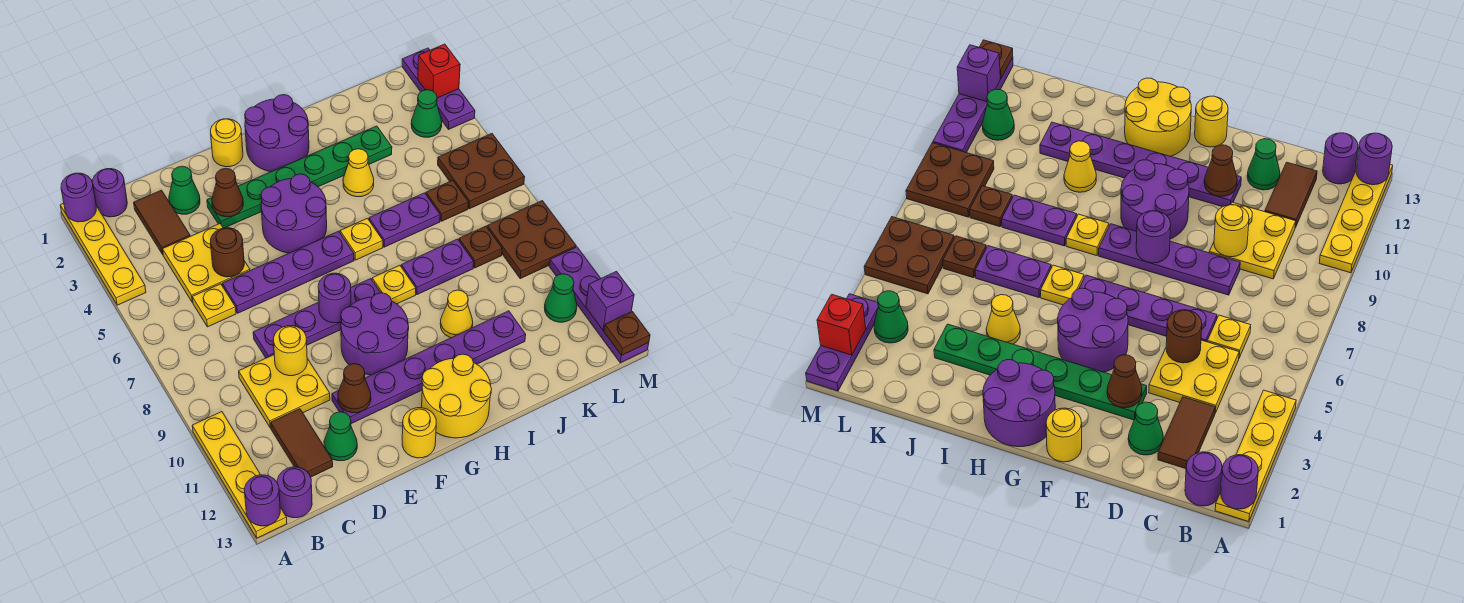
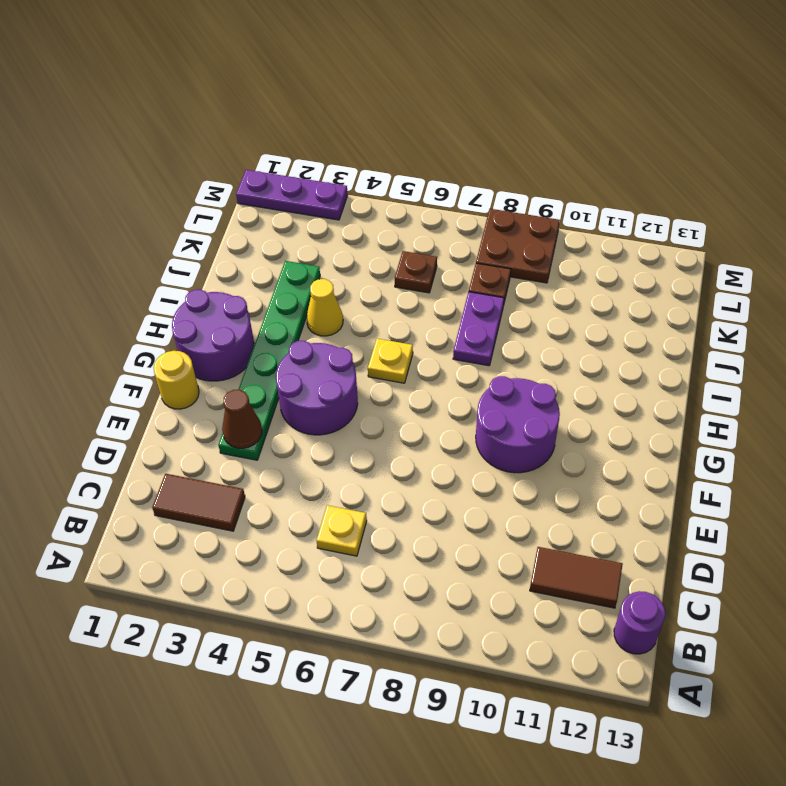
none -> yellow plate A1:A4 level 1
none -> yellow plate A10:A13 level 1
none -> purple round brick B1 level 1
none -> yellow plate C4:D5 level 1

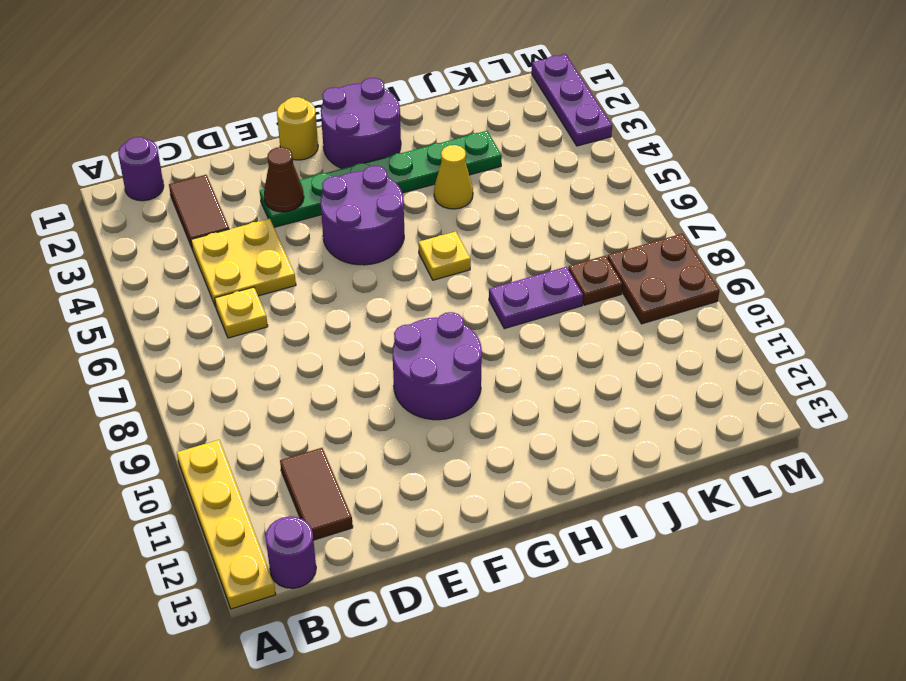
none -> yellow plate A1:A4 level 1
none -> yellow plate C9:D10 level 1
none -> green cone D2 level 1
none -> purple plate D6:G6 level 1

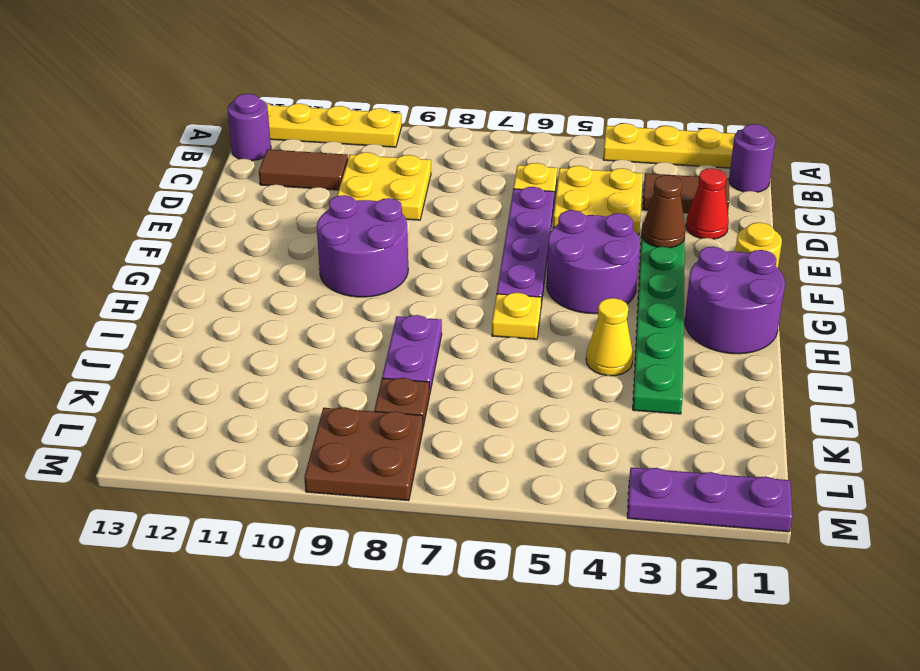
red cone D2 level 1 -> green cone D2 level 1
none -> purple plate D8:G8 level 1
none -> green cone D12 level 1
none -> purple plate E11:J11 level 1
none -> yellow round brick F13 level 1

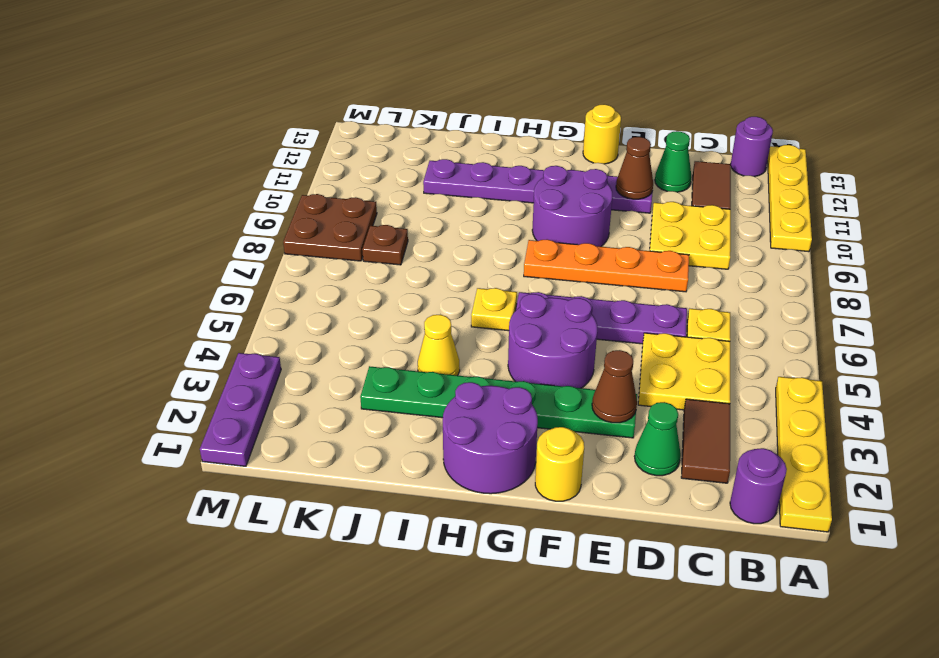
orange plate D8:G8 level 1 -> purple plate D8:G8 level 1
none -> yellow round brick G12:H13 level 1
none -> yellow plate H8 level 1
none -> purple plate I6:J6 level 1
none -> purple plate I8:J8 level 1

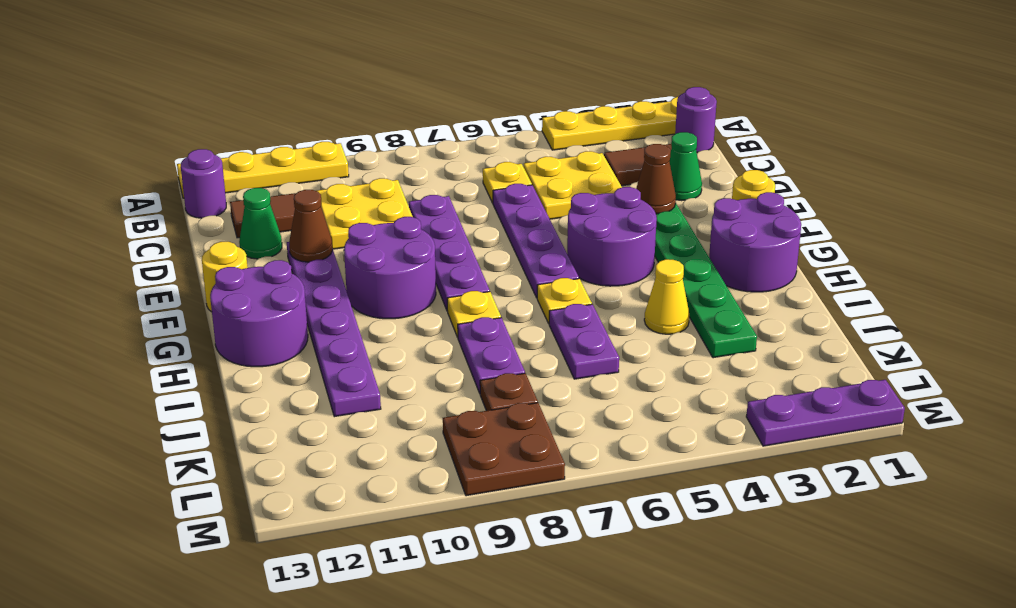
purple round brick G12:H13 level 1 -> yellow round brick G12:H13 level 1
none -> yellow cone I10 level 1
none -> brown plate K6 level 1
none -> green cone L3 level 1
none -> brown plate L5:M6 level 1

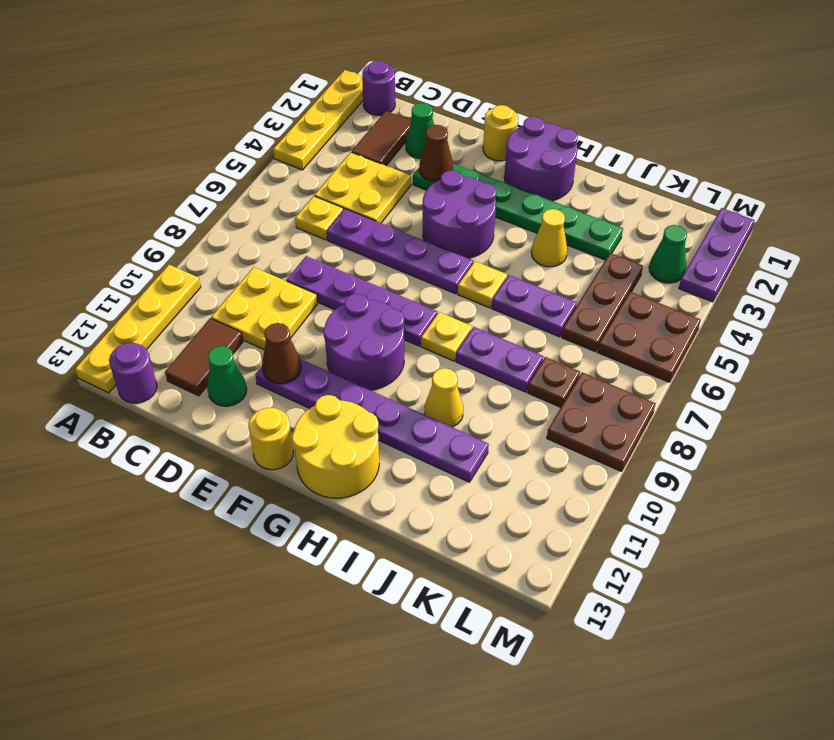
brown plate K4:K6 level 1 -> brown plate K6 level 1
none -> green cone L11 level 1
none -> purple plate M10:M13 level 1
none -> purple round brick A1 level 2
none -> purple round brick A13 level 2

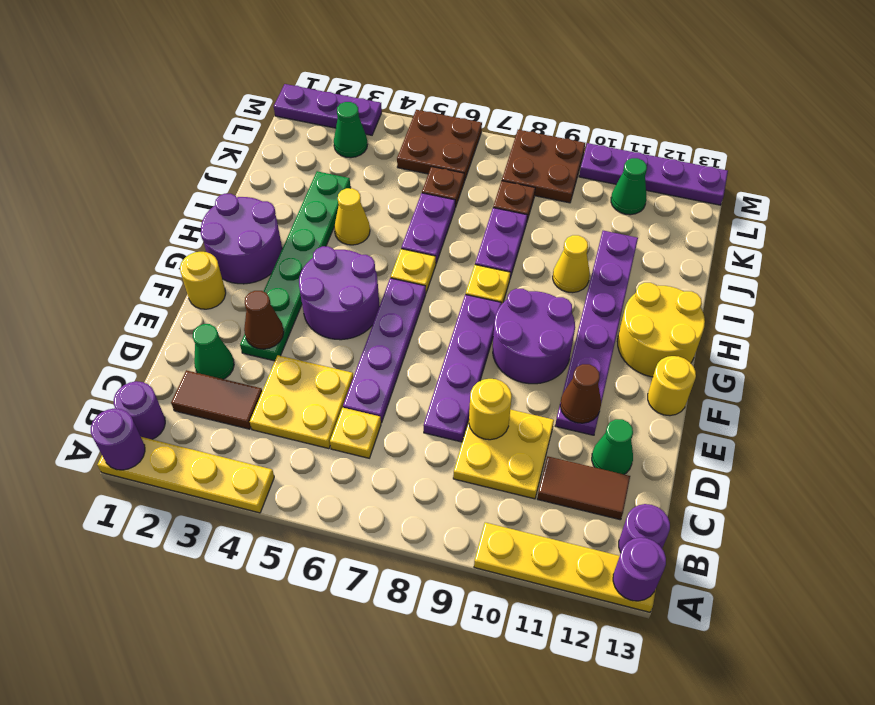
none -> brown round brick D5 level 2
none -> purple round brick F8 level 2
none -> red brick M2 level 2
none -> purple brick M12 level 2

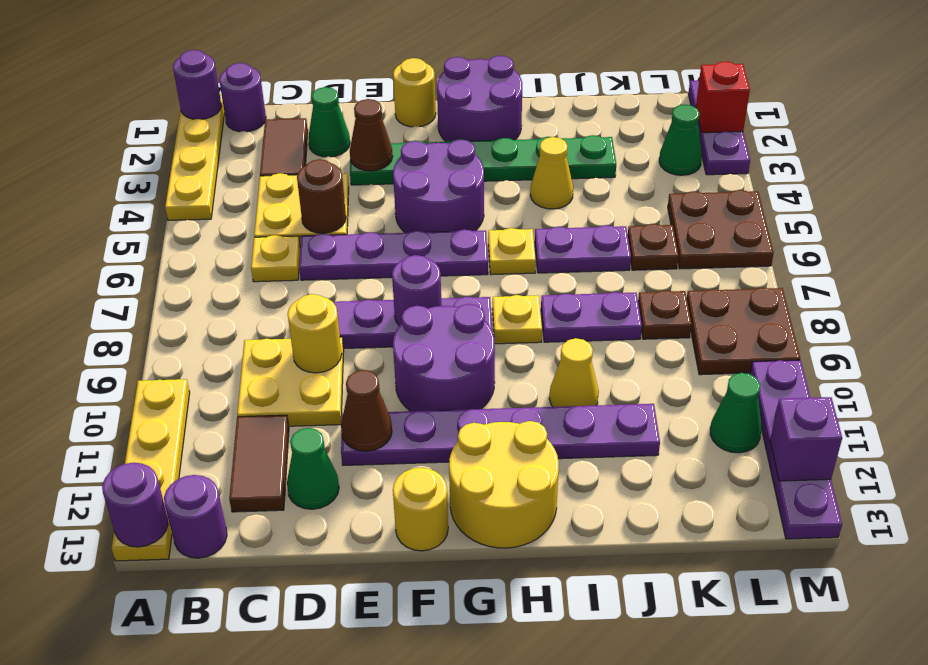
none -> brown plate M13 level 2

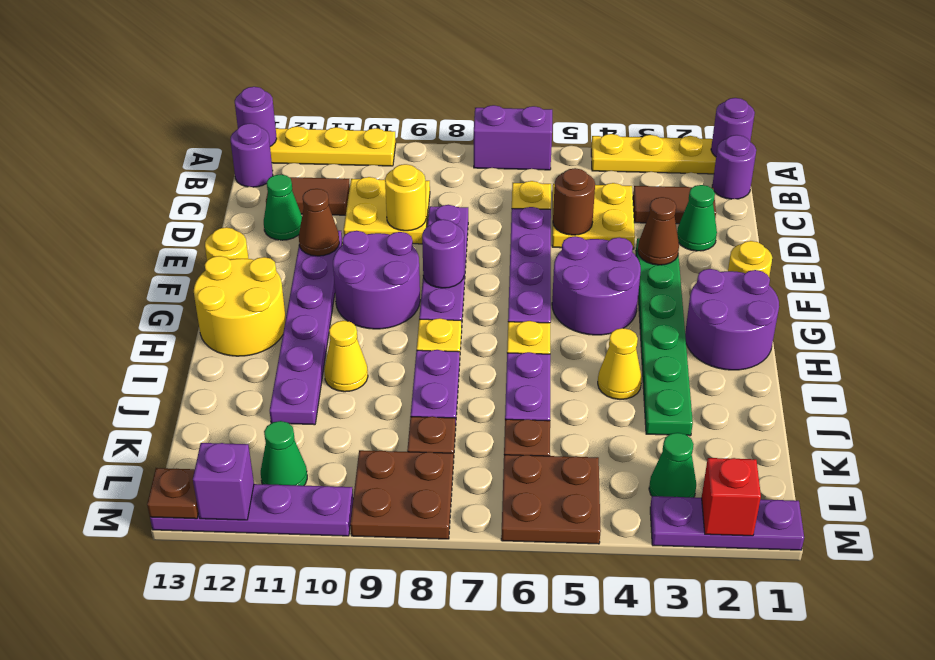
purple brick A6:A7 level 1 -> none

